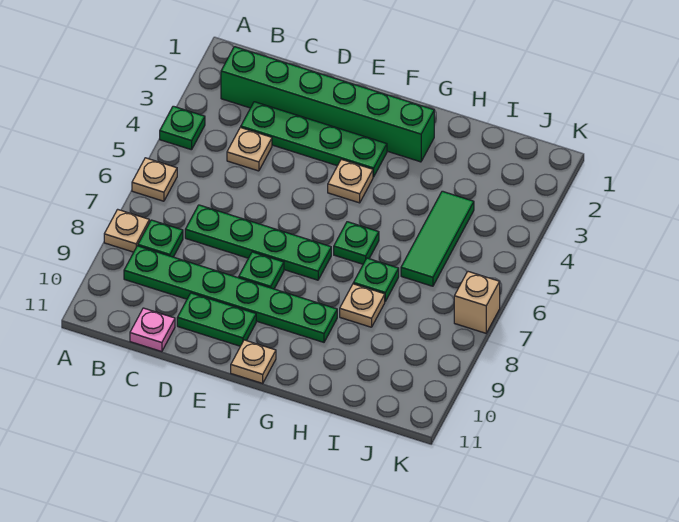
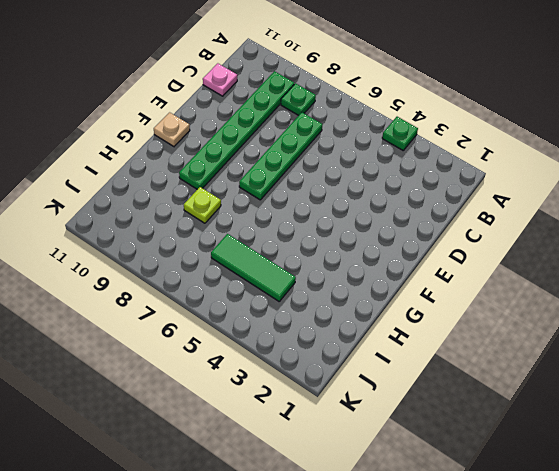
lime plate H8 level 1 -> tan plate H8 level 1
none -> tan plate A6 level 1
none -> tan plate A8 level 1
none -> green brick B2:G2 level 1

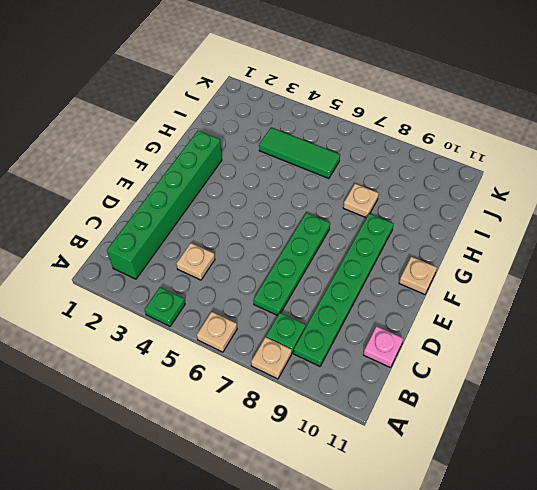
none -> green plate C3:F3 level 1
none -> green plate D10:E10 level 1
none -> green plate E8 level 1

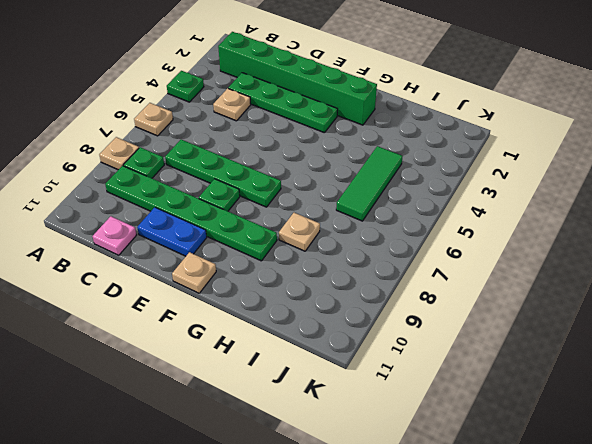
blue plate D10:E10 level 1 -> green plate D10:E10 level 1
none -> tan plate F4 level 1
none -> green plate G6 level 1
none -> green plate H7 level 1

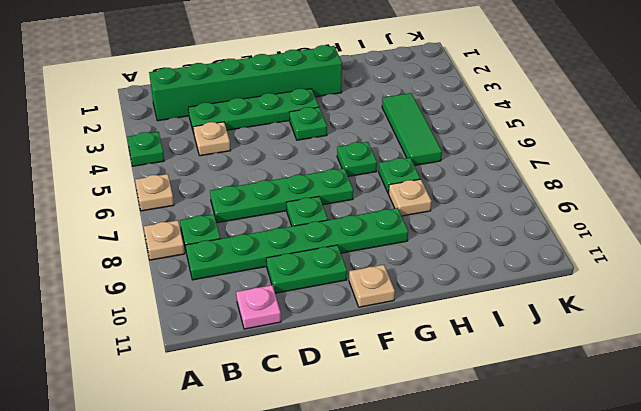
green plate F4 level 1 -> tan plate F4 level 1
none -> tan brick K7 level 1

